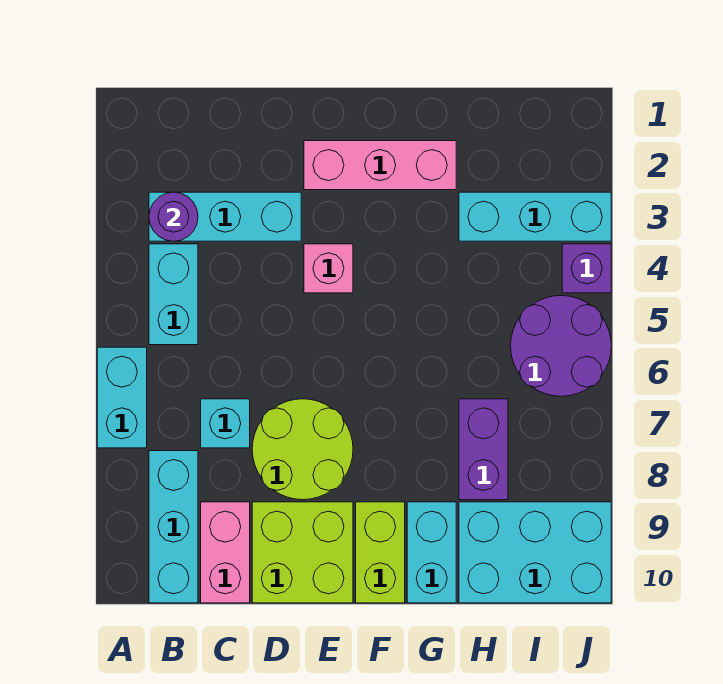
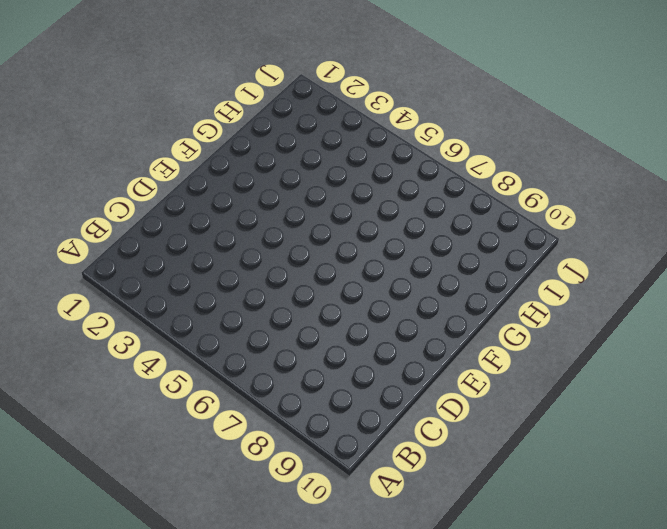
none -> cyan brick A6:A7 level 1
none -> cyan brick B3:D3 level 1
none -> cyan brick B4:B5 level 1

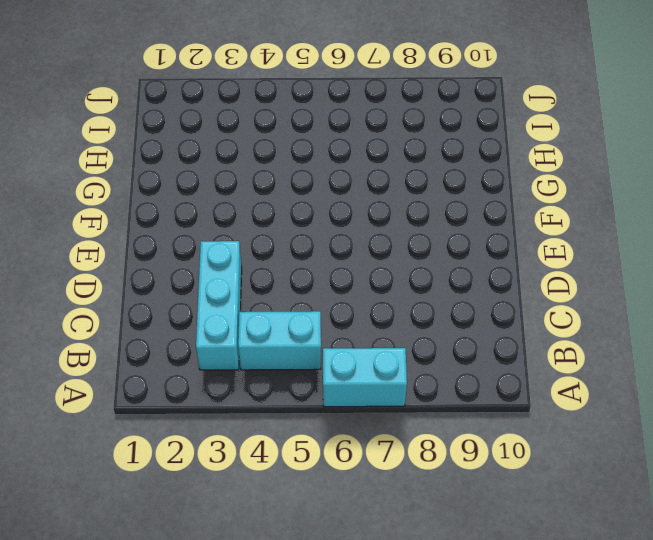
none -> cyan brick B8:B10 level 1
none -> cyan brick C7 level 1
none -> pink brick C9:C10 level 1

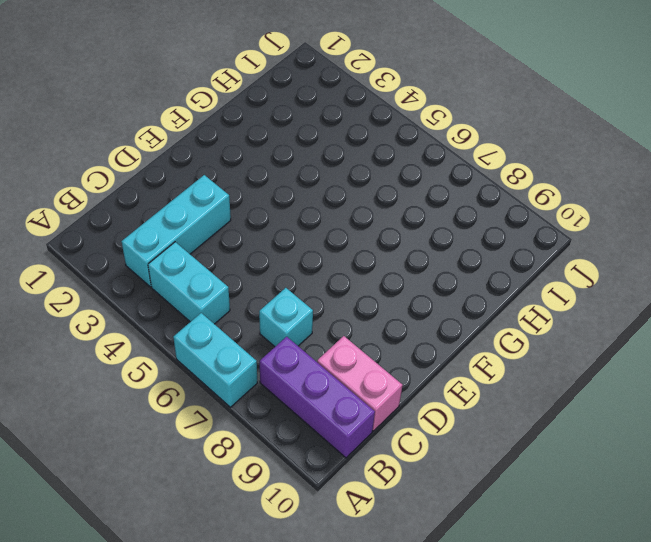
purple brick B8:B10 level 1 -> cyan brick B8:B10 level 1
none -> lime round brick D7:E8 level 1
none -> lime brick D9:E10 level 1
none -> pink brick E2:G2 level 1

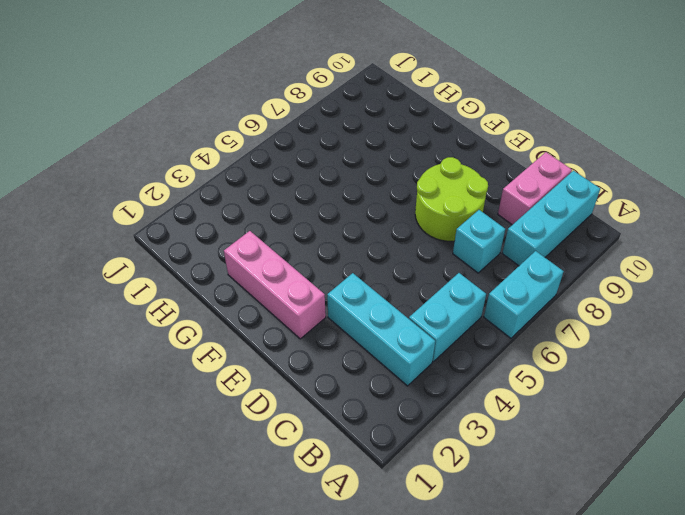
none -> lime brick D9:E10 level 1
none -> pink brick E4 level 1
none -> lime brick F9:F10 level 1

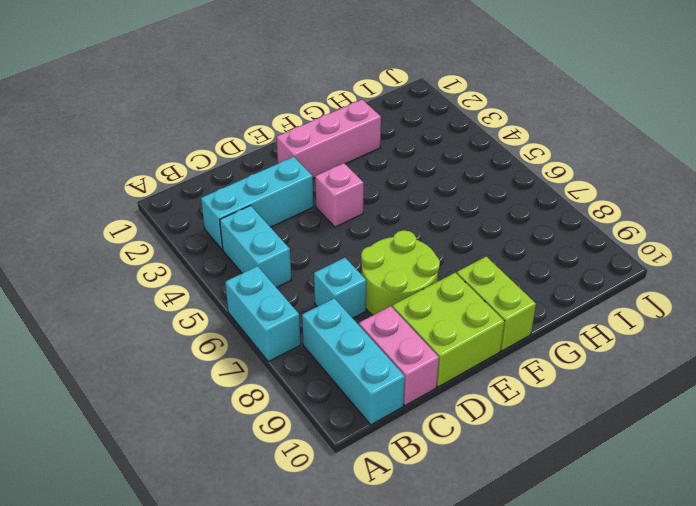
none -> cyan brick G9:G10 level 1
none -> cyan brick H3:J3 level 1
none -> purple brick H7:H8 level 1

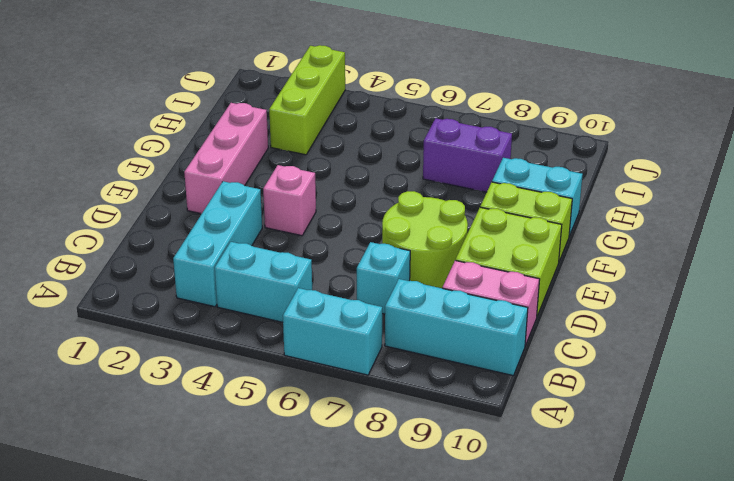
lime brick H3:J3 level 1 -> cyan brick H3:J3 level 1
none -> cyan brick H9:J10 level 1
none -> purple round brick I5:J6 level 1
none -> purple brick J4 level 1

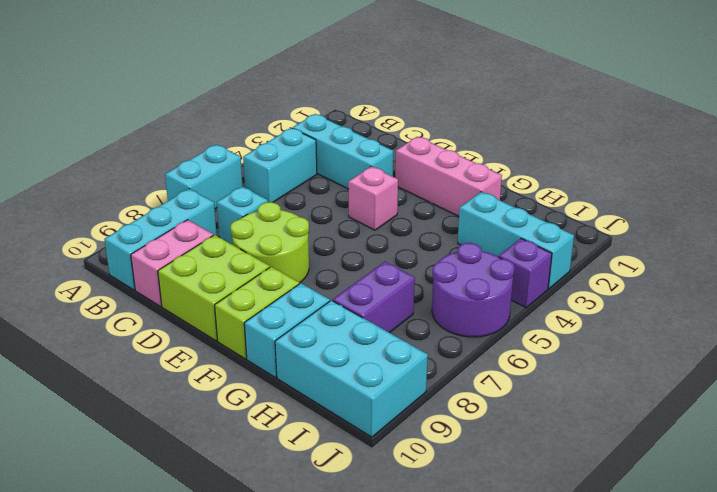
none -> purple round brick B3 level 2

